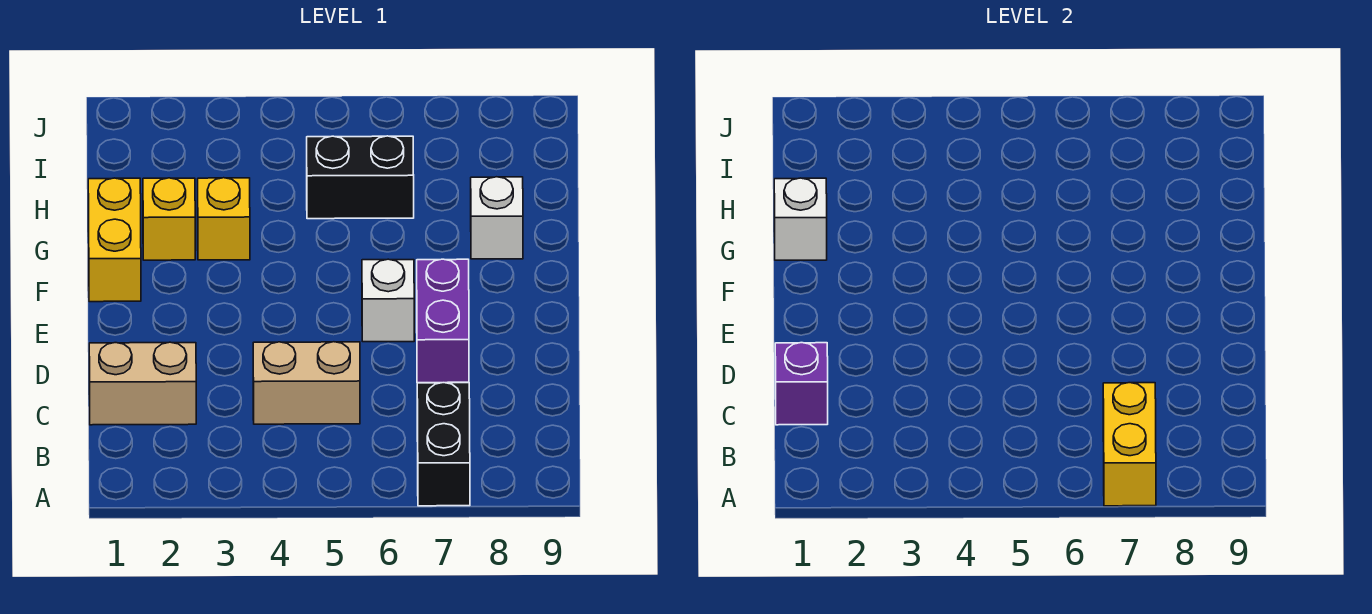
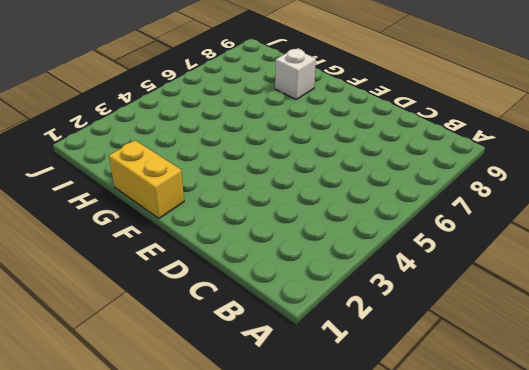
none -> black brick A7:B7 level 1
none -> tan brick C1:C2 level 1
none -> tan brick C4:C5 level 1

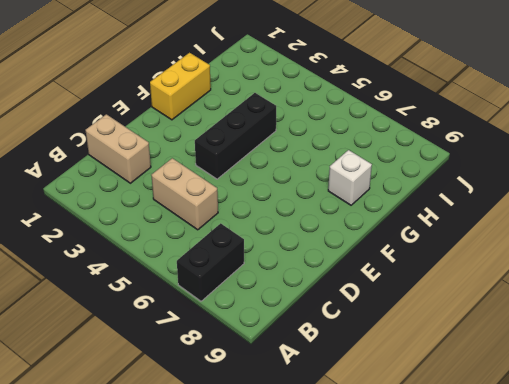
black brick E4:G4 level 1 -> none
none -> purple brick D7:E7 level 1
none -> white brick E6 level 1
none -> yellow brick G2 level 1

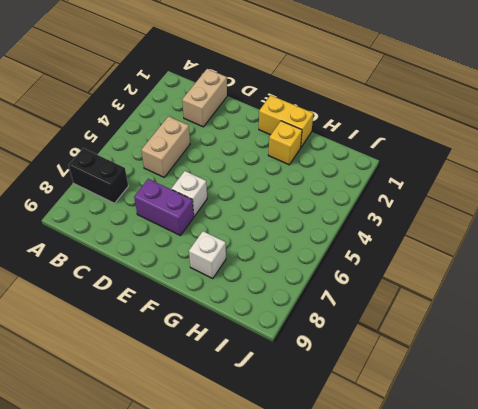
none -> yellow brick G3 level 1
none -> black brick H5:H6 level 1
none -> yellow brick A7:B7 level 2

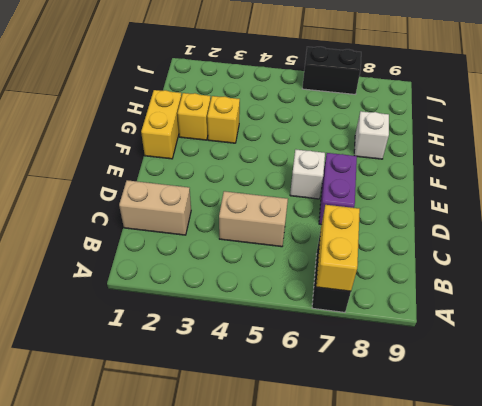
black brick J6:J7 level 1 -> black brick H5:H6 level 1
none -> purple brick C1 level 2
none -> white brick G1 level 2

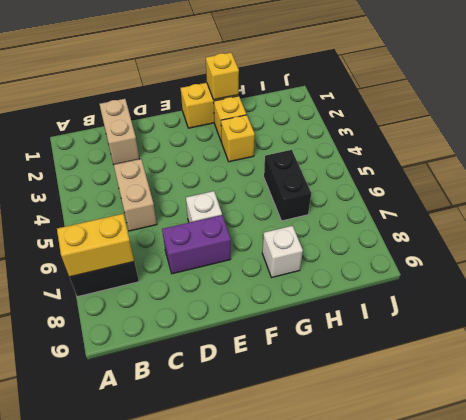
yellow brick G1 level 2 -> white brick G1 level 2
none -> purple brick C1 level 2

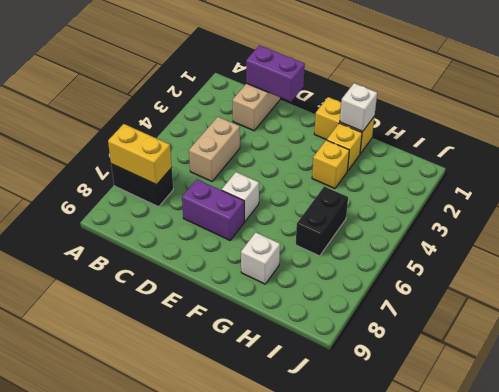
purple brick C1:D1 level 2 -> purple brick C1 level 2

